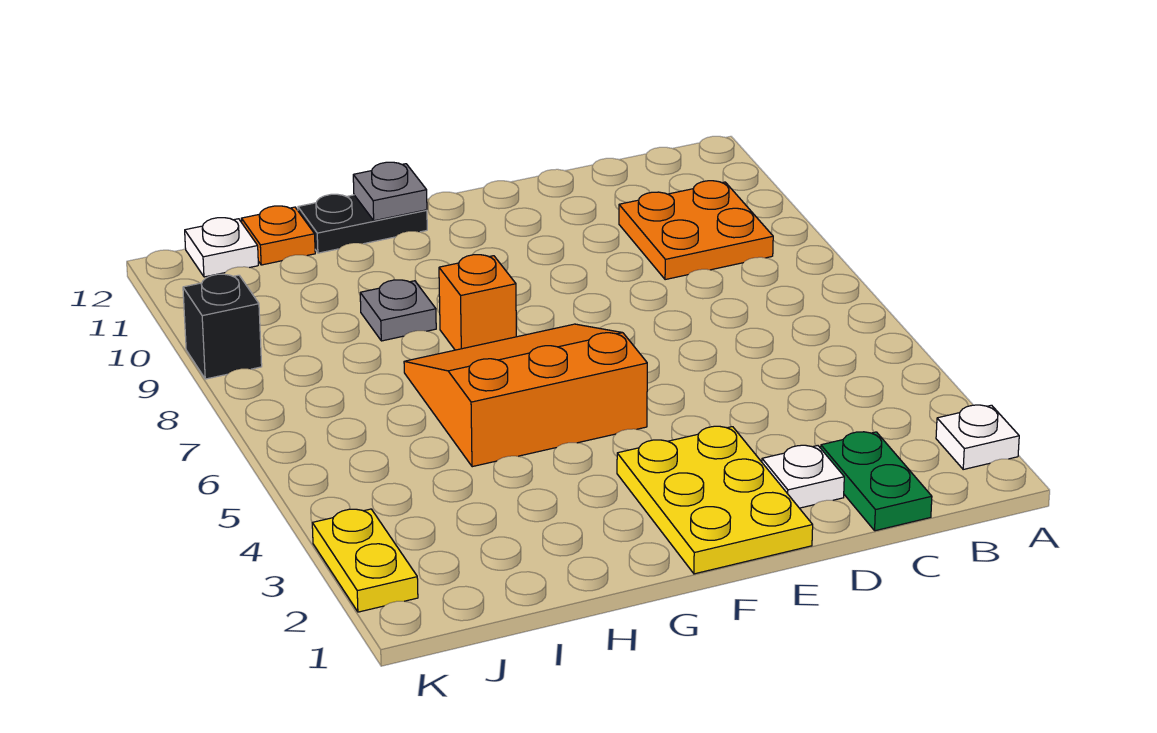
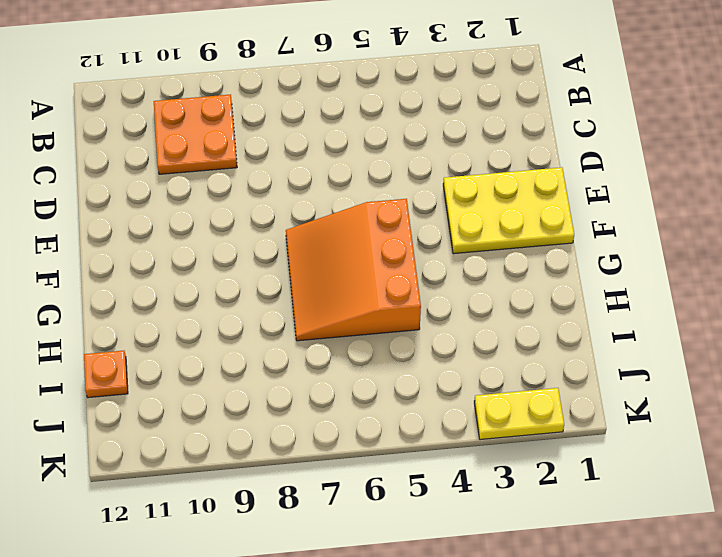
none -> white plate A2 level 1
none -> green plate C1:C2 level 1
none -> white plate D2 level 1

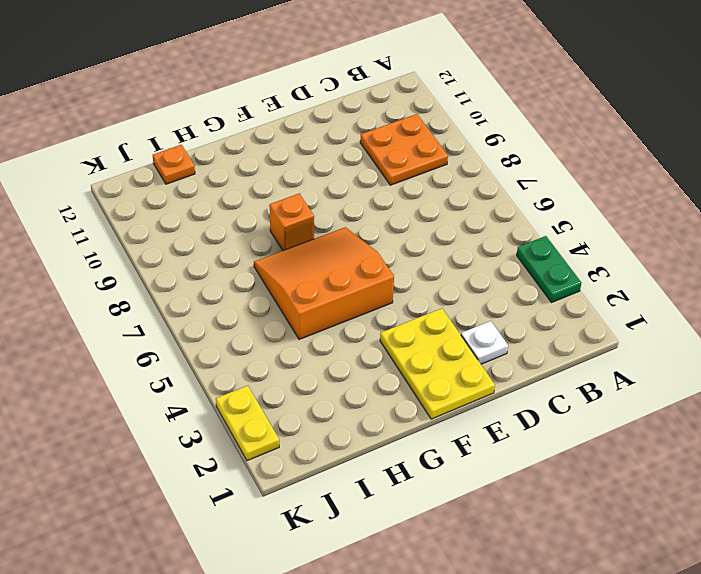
green plate A3:A4 level 1 -> green plate C1:C2 level 1
none -> white plate A2 level 1
none -> black plate G12:H12 level 1
none -> grey plate H9 level 1

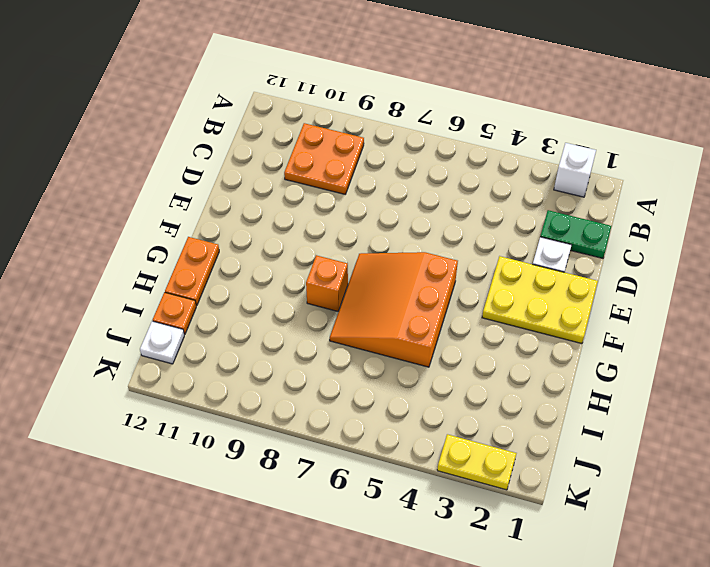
white brick A2 level 1 -> white plate A2 level 1
orange plate G12:H12 level 1 -> black plate G12:H12 level 1
none -> grey plate H9 level 1
none -> black brick K9 level 1
none -> grey plate G12 level 2

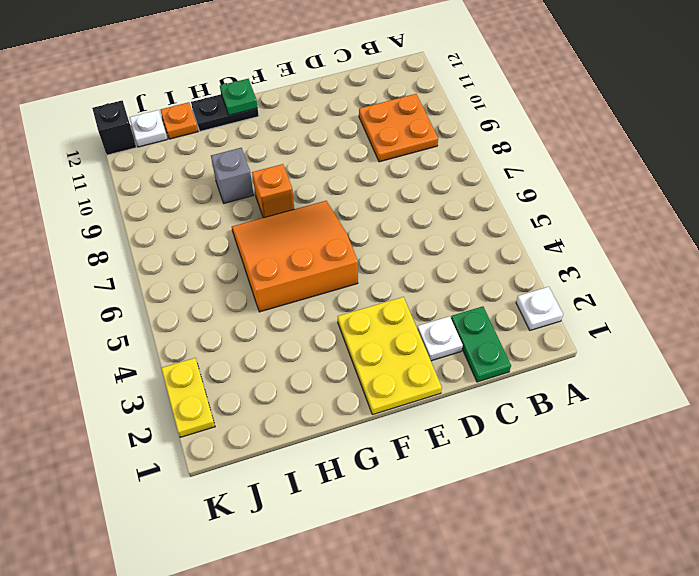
green plate G12 level 2 -> grey plate G12 level 2
grey brick H9 level 1 -> grey plate H9 level 1
black brick K12 level 1 -> black brick K9 level 1

